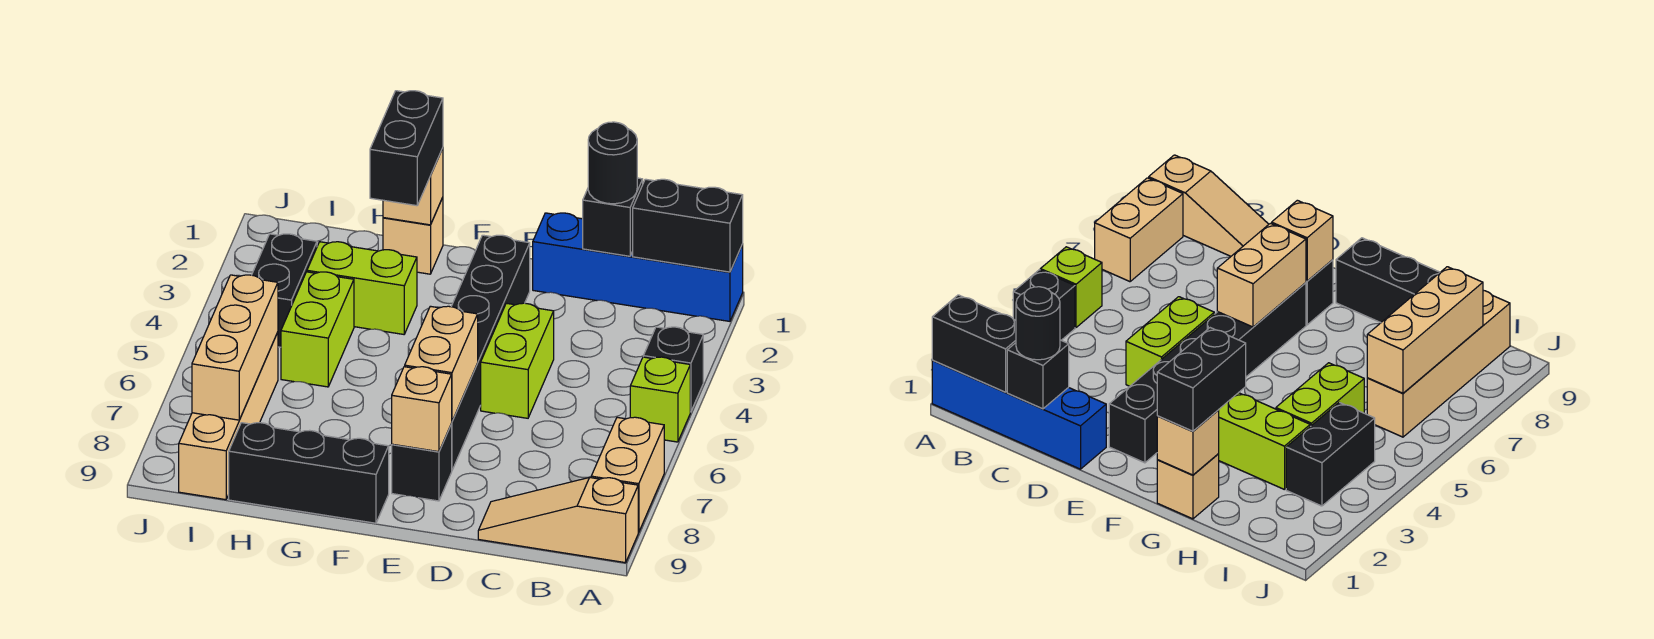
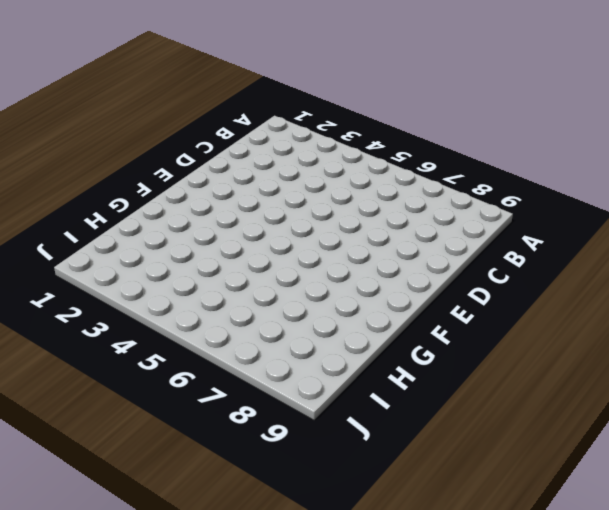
none -> blue brick A1:D1 level 1
none -> black brick A4 level 1
none -> lime brick A5 level 1

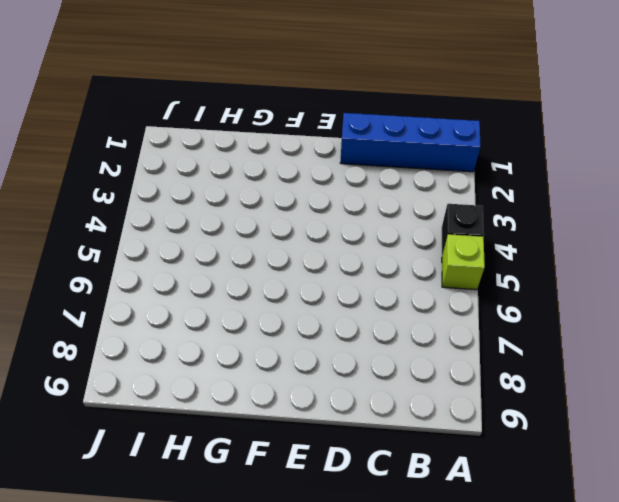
none -> tan brick A7:A8 level 1
none -> tan slope A9:C9 level 1 top A
none -> lime brick D4:D5 level 1

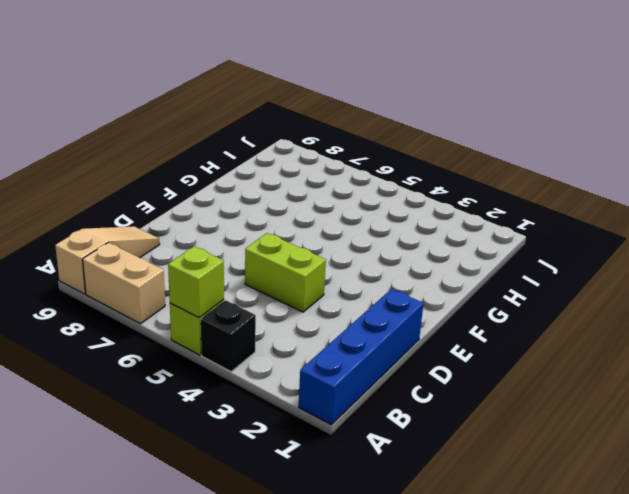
lime brick A5 level 2 -> none
none -> black brick E2:E7 level 1
none -> black brick E8 level 1
none -> black brick F9:H9 level 1

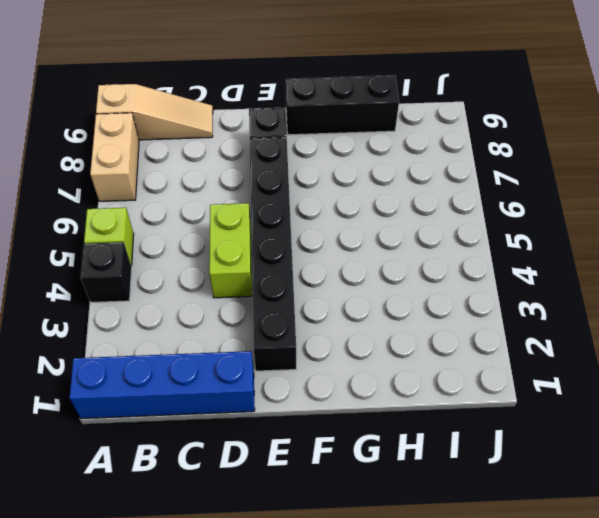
none -> tan brick G1 level 1
none -> lime brick G3:H3 level 1
none -> lime brick H4:H5 level 1

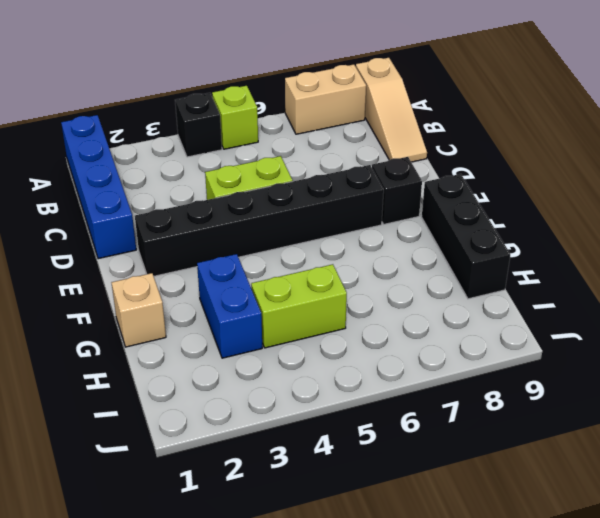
blue brick G3:H3 level 1 -> lime brick G3:H3 level 1
none -> black brick I3:I4 level 1
none -> tan brick I6:I9 level 1
none -> black brick A1:B1 level 2

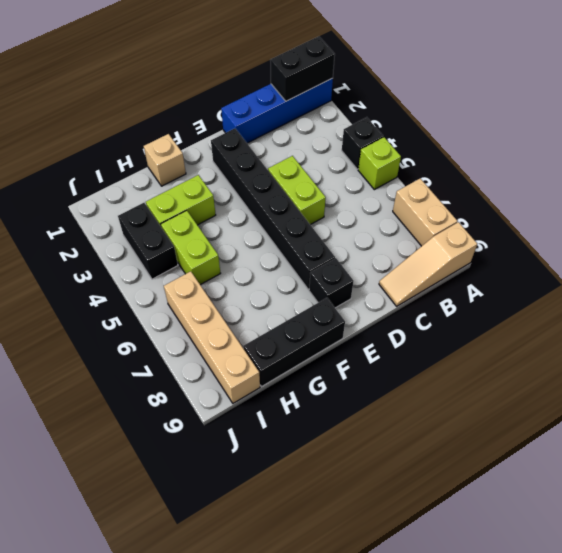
none -> black brick C1 level 2
none -> tan brick E6:E7 level 2
none -> tan brick E8 level 2

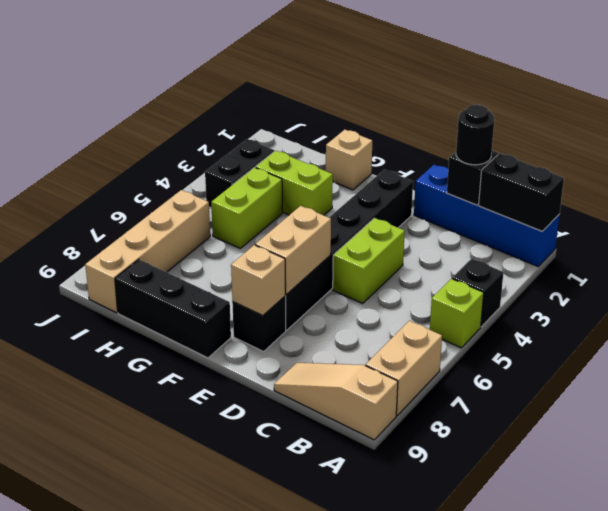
none -> tan brick G1 level 2
none -> tan brick I6:I8 level 2
none -> black brick G1:G2 level 3

